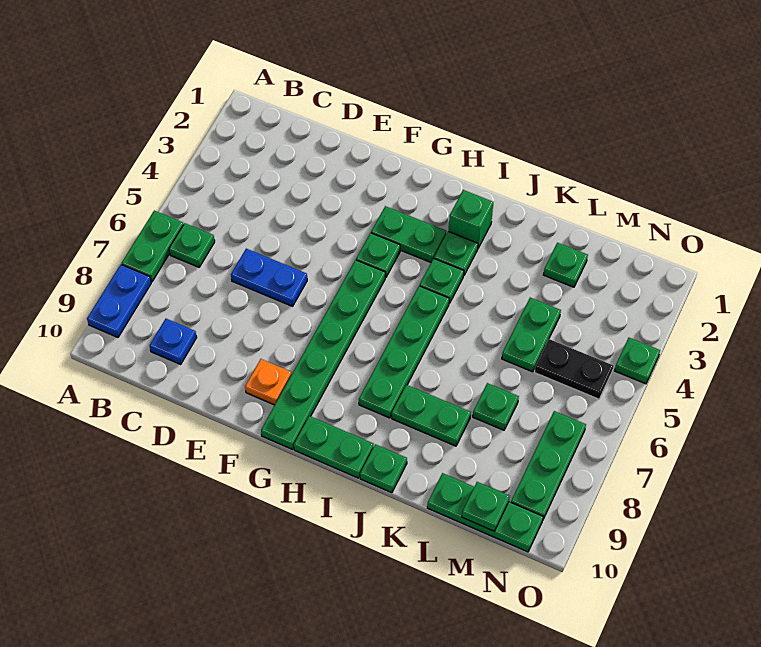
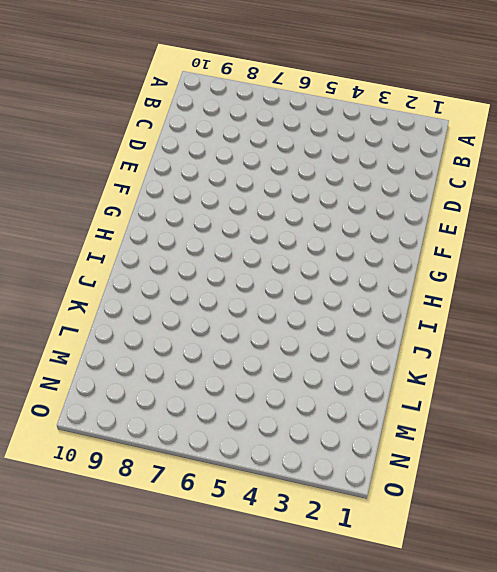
none -> green plate A6:A7 level 1
none -> blue plate A8:A9 level 1
none -> green plate B6 level 1

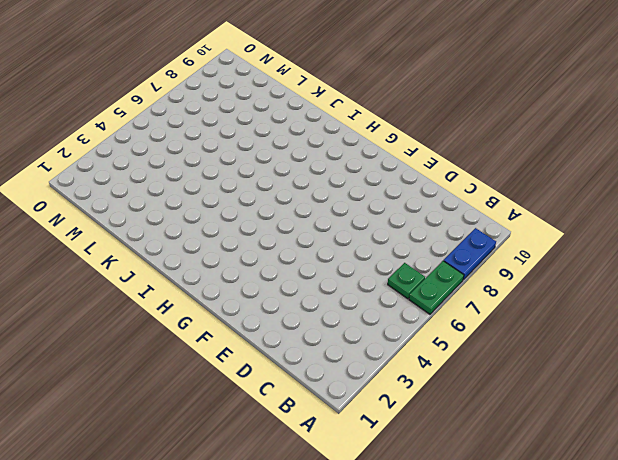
none -> blue plate C9 level 1
none -> blue plate D6:E6 level 1
none -> orange plate F9 level 1

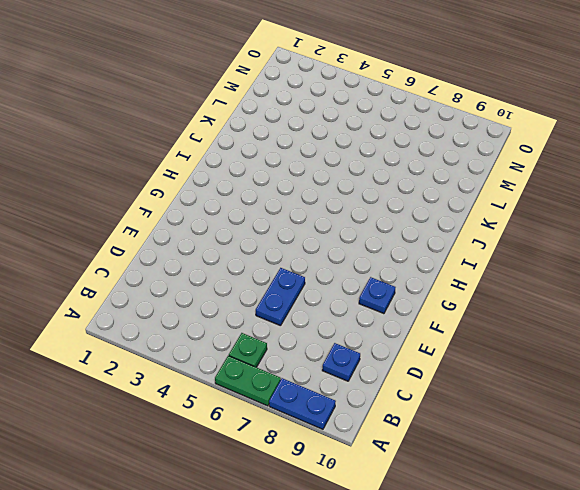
blue plate F9 level 1 -> orange plate F9 level 1
none -> green plate G3:H3 level 1
none -> green plate G4 level 1
none -> green plate G5:G10 level 1

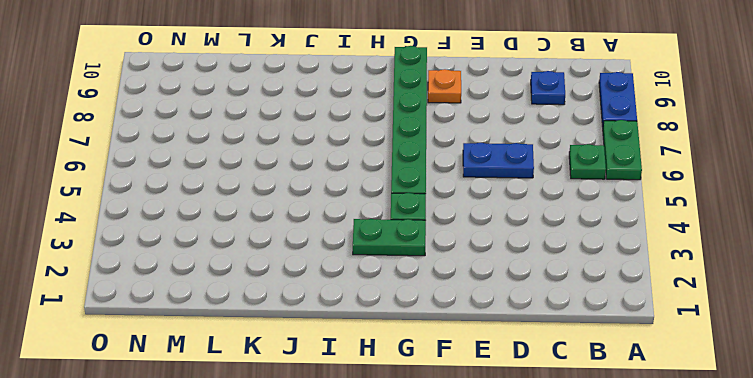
none -> green plate H10:I10 level 1
none -> green brick I2 level 1
none -> green plate I3 level 1

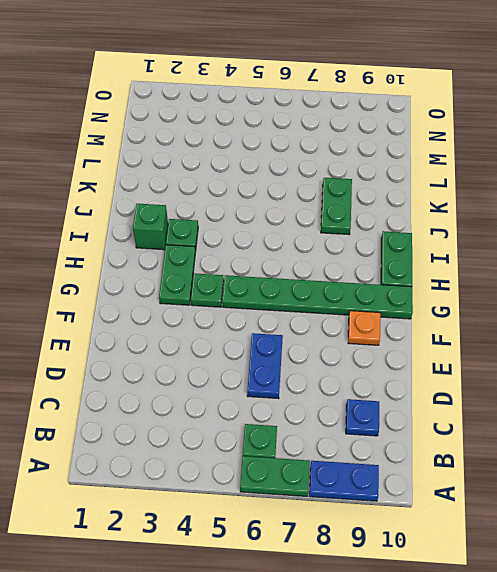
none -> green plate I4 level 1
none -> green plate I5:I8 level 1
none -> green plate J10 level 1

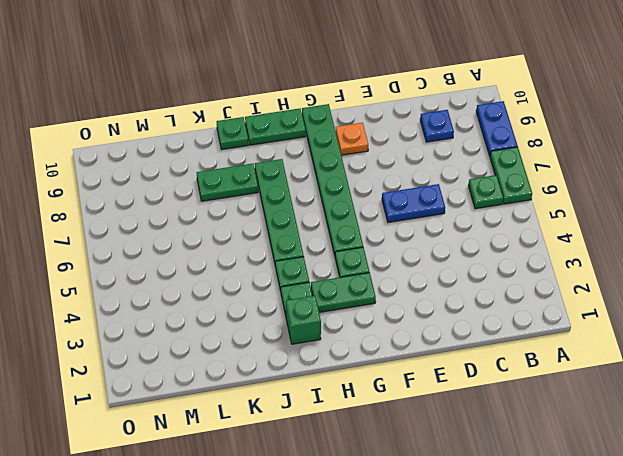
none -> green plate L2 level 1
none -> green plate L4:L5 level 1
none -> green plate L7 level 1

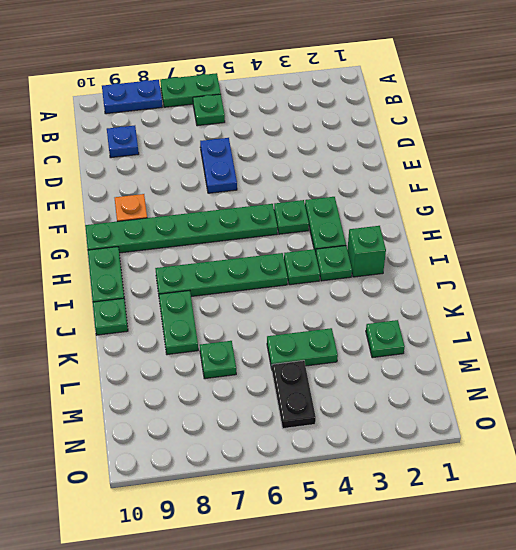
none -> green plate L10:N10 level 1
none -> green plate N7:N9 level 1
none -> green plate O4 level 1

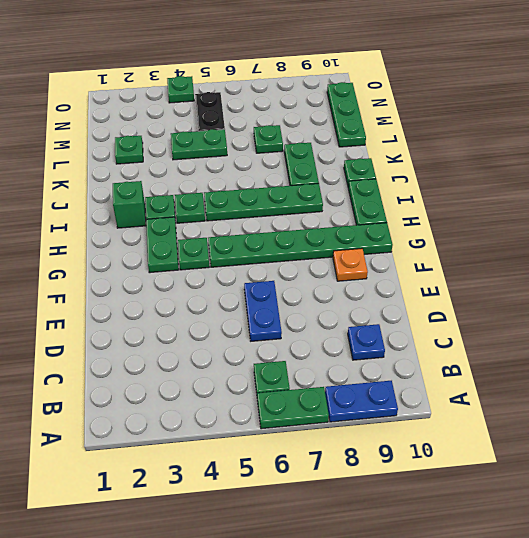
none -> green plate N7:N9 level 1
none -> green plate M10 level 2

